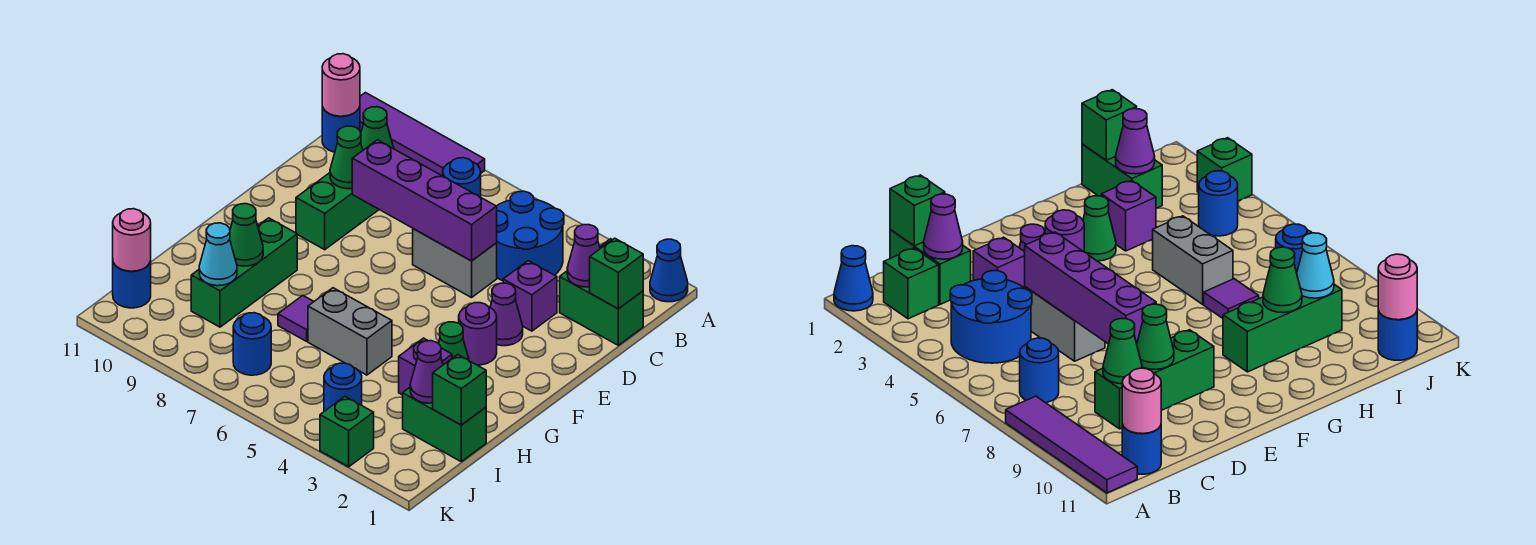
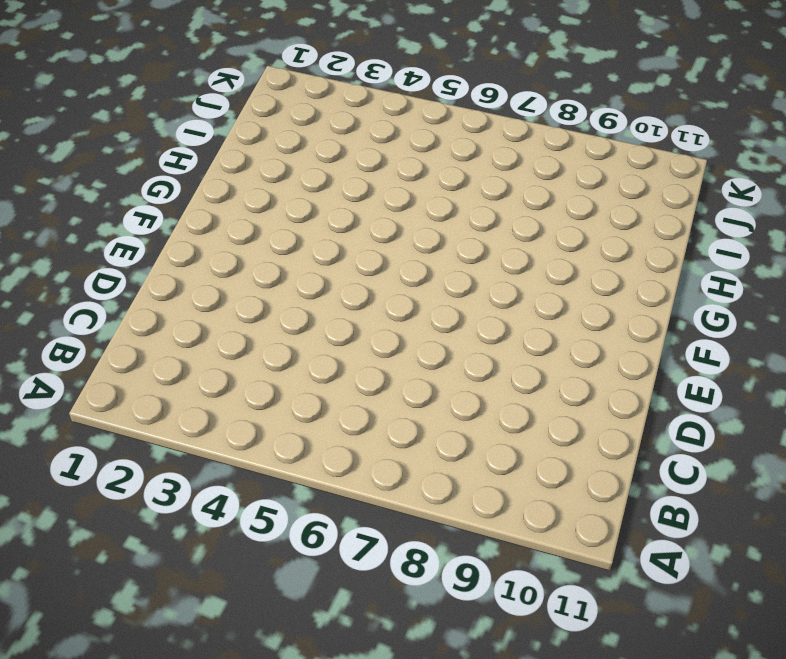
none -> blue cone A1 level 1
none -> purple tile A8:A11 level 1
none -> green brick B2 level 1
none -> blue round brick B4:C5 level 1

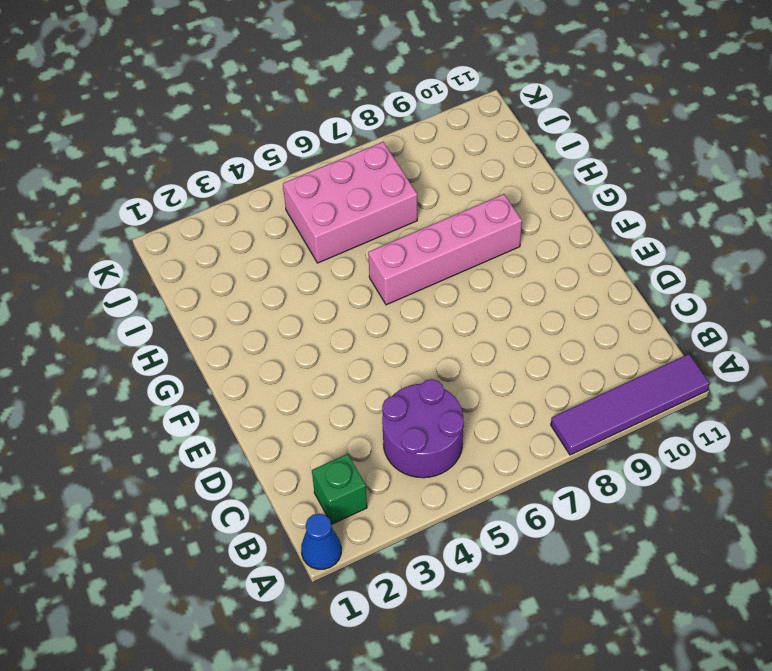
purple round brick B4:C5 level 1 -> blue round brick B4:C5 level 1
pink brick G6:G9 level 1 -> green brick G9:I9 level 1
pink brick I5:J7 level 1 -> blue round brick J7 level 1
none -> blue round brick B7 level 1
none -> blue round brick B11 level 1
none -> green brick C1:C2 level 1
none -> green brick C9:E9 level 1

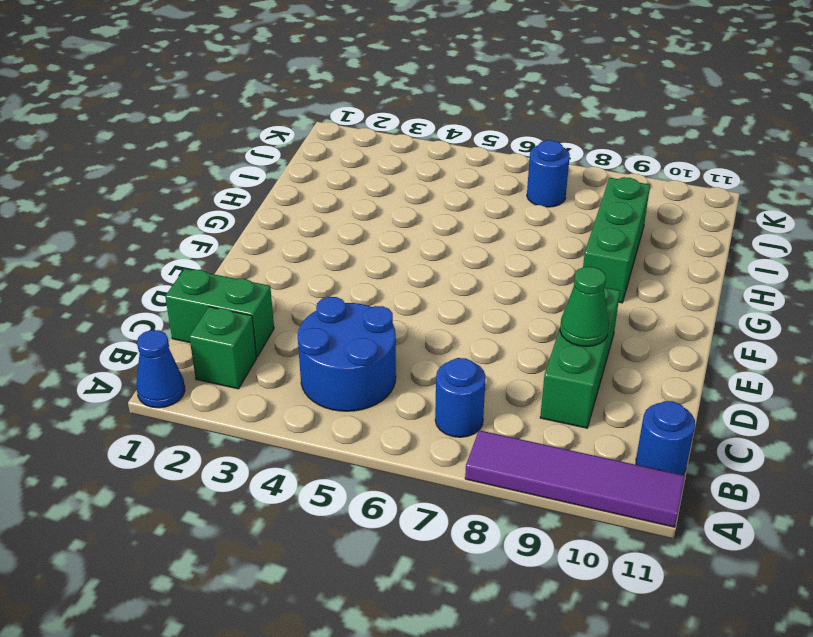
none -> purple brick D3 level 1
none -> grey brick D5:D6 level 1
none -> purple cone E3 level 1
none -> purple round brick F3 level 1

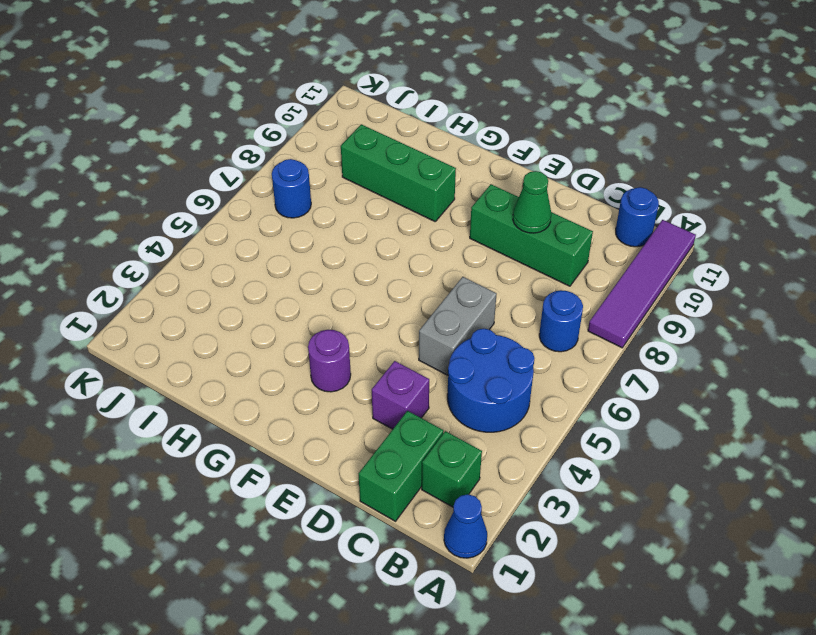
none -> purple cone E3 level 1
none -> green cone G3 level 1
none -> purple brick H3 level 1
none -> grey brick H5:H6 level 1

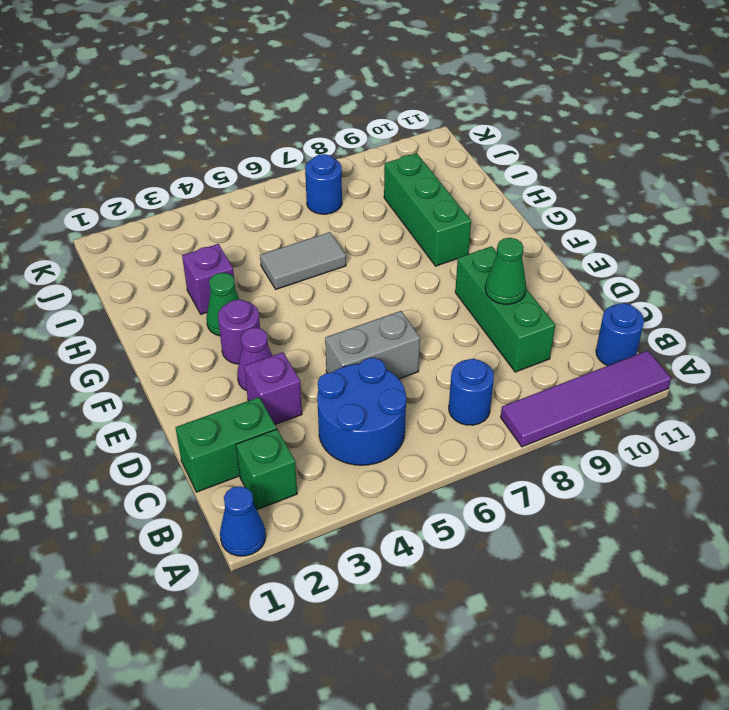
grey tile H5:H6 level 1 -> grey brick H5:H6 level 1
none -> purple tile H7 level 1
none -> green brick I1:I2 level 1
none -> blue round brick J4 level 1
none -> blue round brick J11 level 1

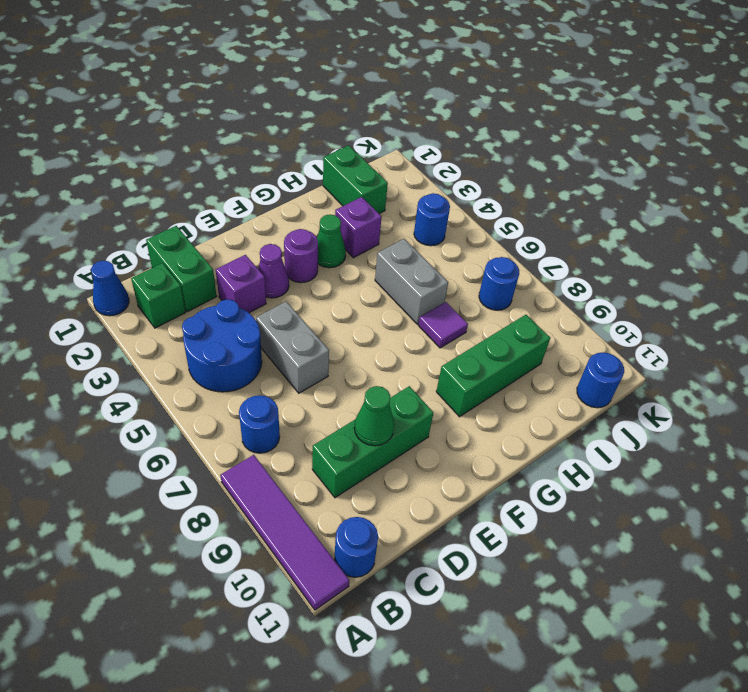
none -> green brick K3 level 1
none -> pink round brick B11 level 2
none -> green brick C1 level 2
none -> purple cone C2 level 2

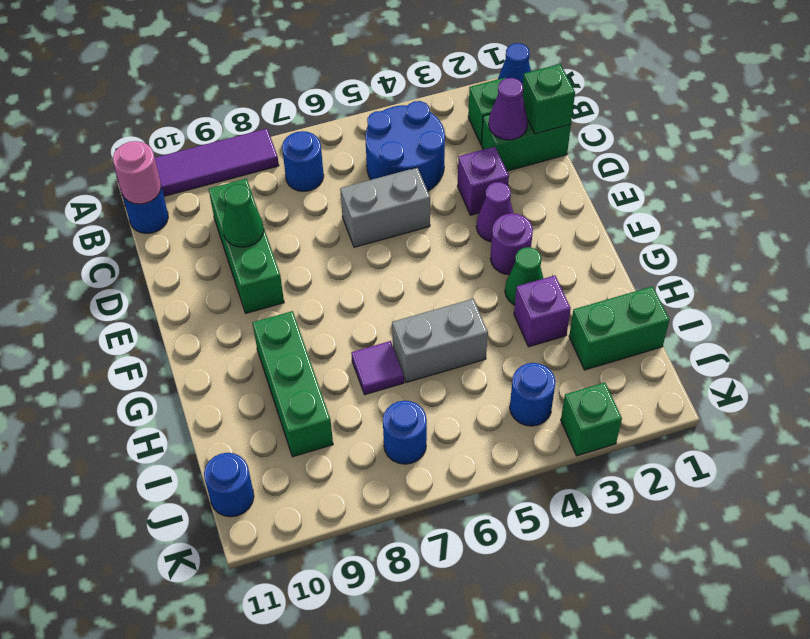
none -> green cone C9 level 2
none -> purple brick D5:D8 level 2
none -> green cone H9 level 2
none -> green brick I1 level 2

